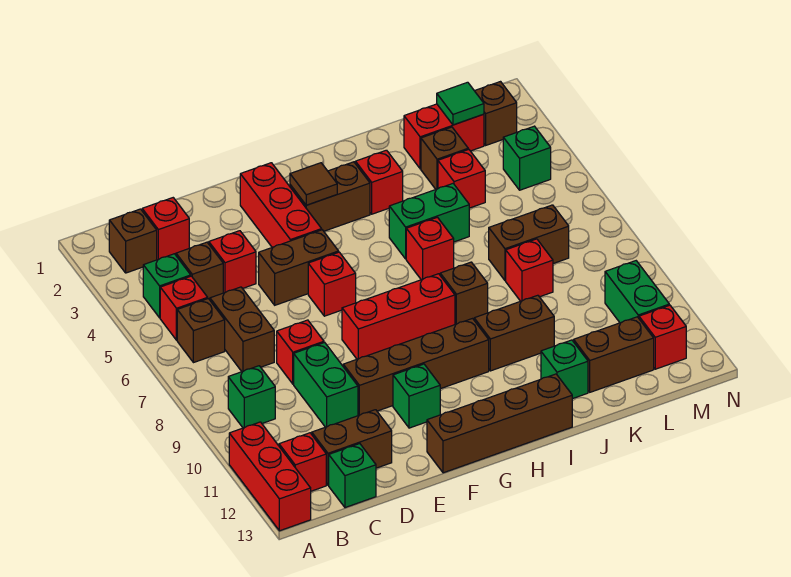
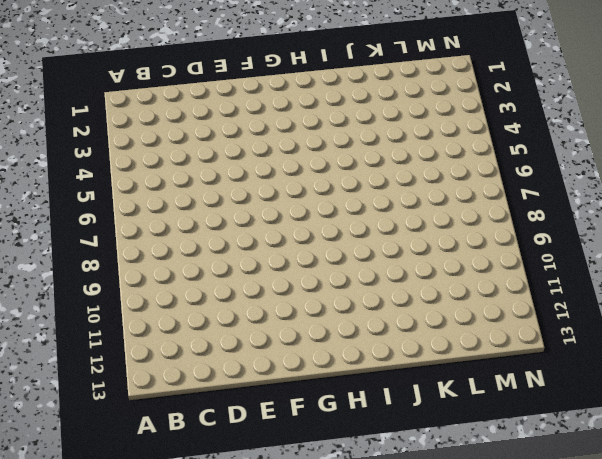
none -> red brick A11:A13 level 1
none -> brown brick B2 level 1
none -> green brick B4 level 1
none -> red brick B5 level 1

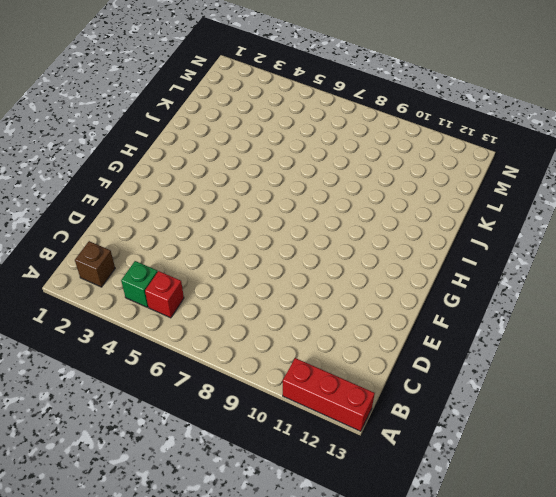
none -> brown brick B6 level 1
none -> green brick B9 level 1
none -> red brick B12 level 1
none -> red brick C2 level 1

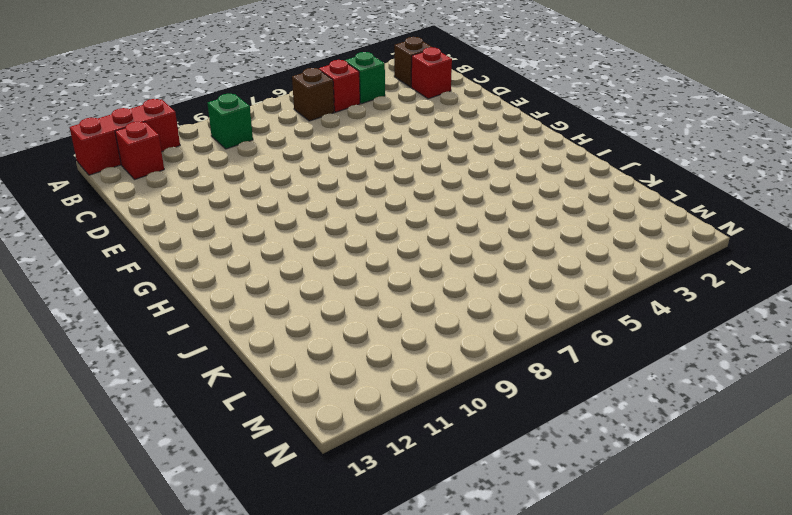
none -> brown brick C4 level 1
none -> brown brick C6:C7 level 1
none -> brown brick C12:D12 level 1
none -> green brick C13 level 1

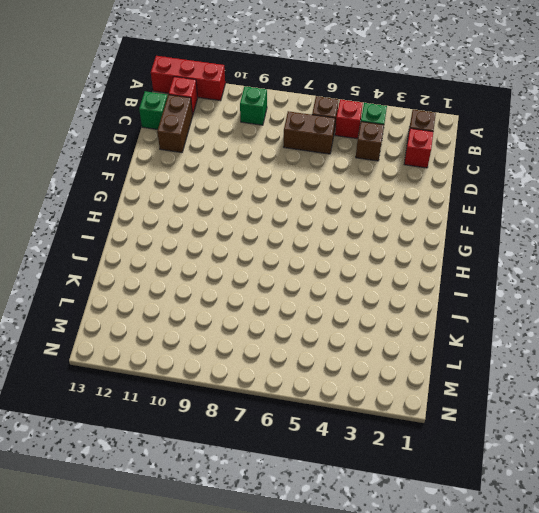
none -> red brick D4 level 1
none -> red brick D8 level 1
none -> green brick D9:D10 level 1
none -> brown brick E5:F5 level 1

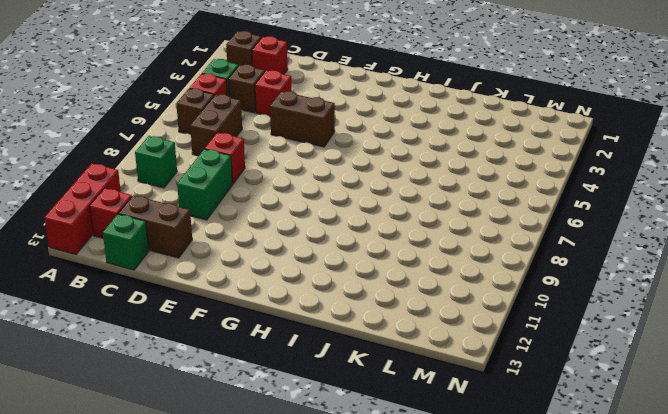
none -> brown brick E10:H10 level 1
none -> red brick F2:F4 level 1
none -> red brick F6 level 1
none -> red brick F8:H8 level 1

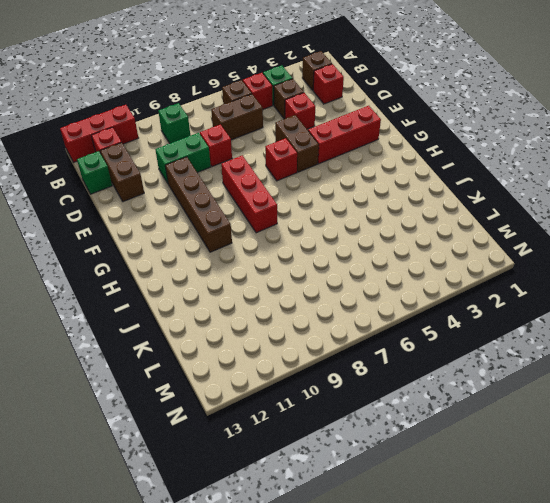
none -> green brick F11 level 1
none -> brown brick F13:I13 level 1
none -> brown brick G3:H3 level 1
none -> red brick I3 level 1

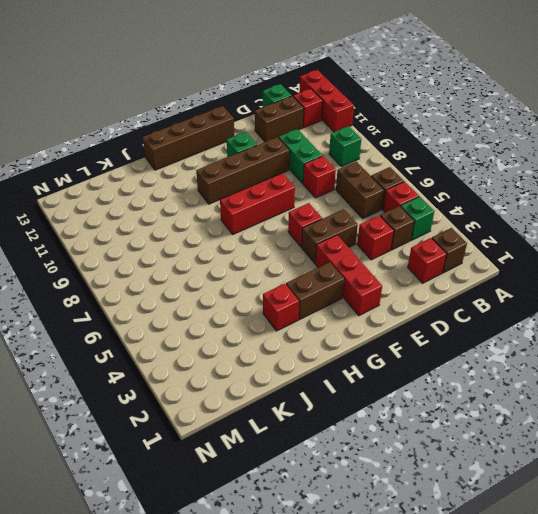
none -> green brick I5:J5 level 1
none -> red brick I6 level 1
none -> brown brick I8 level 1
none -> brown brick I10:J10 level 1

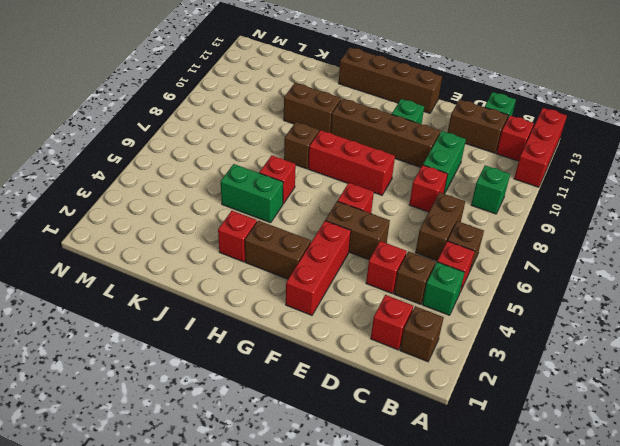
none -> green brick J12 level 1
none -> red brick K2:L2 level 1
none -> brown brick K3 level 1
none -> red brick K4 level 1

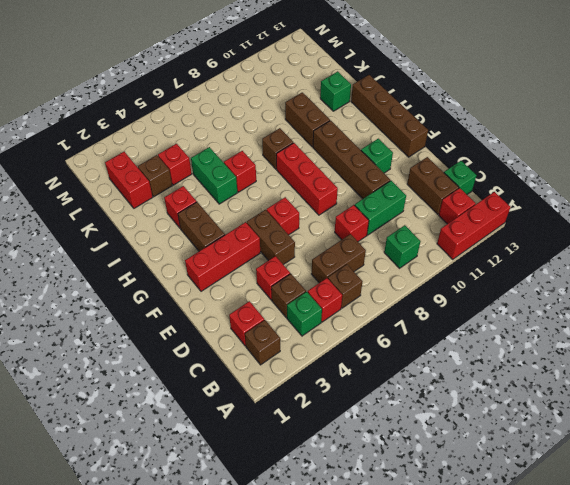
none -> brown brick K7:L7 level 1
none -> red brick K8 level 1
none -> brown brick K12:L12 level 1
none -> brown brick M2 level 1

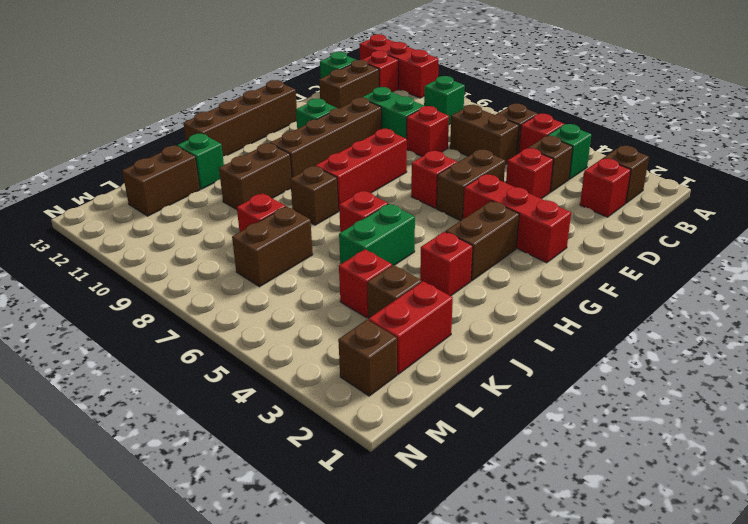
none -> green brick M4 level 1
none -> green brick M10:M11 level 1
none -> red brick M12 level 1
none -> brown tile G3 level 2

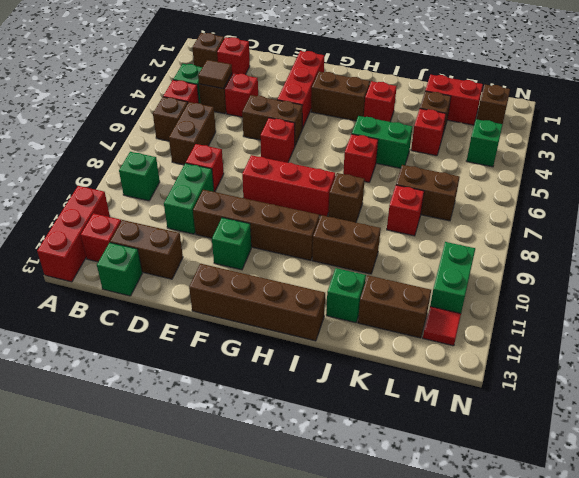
brown tile C4 level 2 -> brown tile G3 level 2
red tile M12 level 1 -> red brick M12 level 1
none -> green tile L2 level 2

